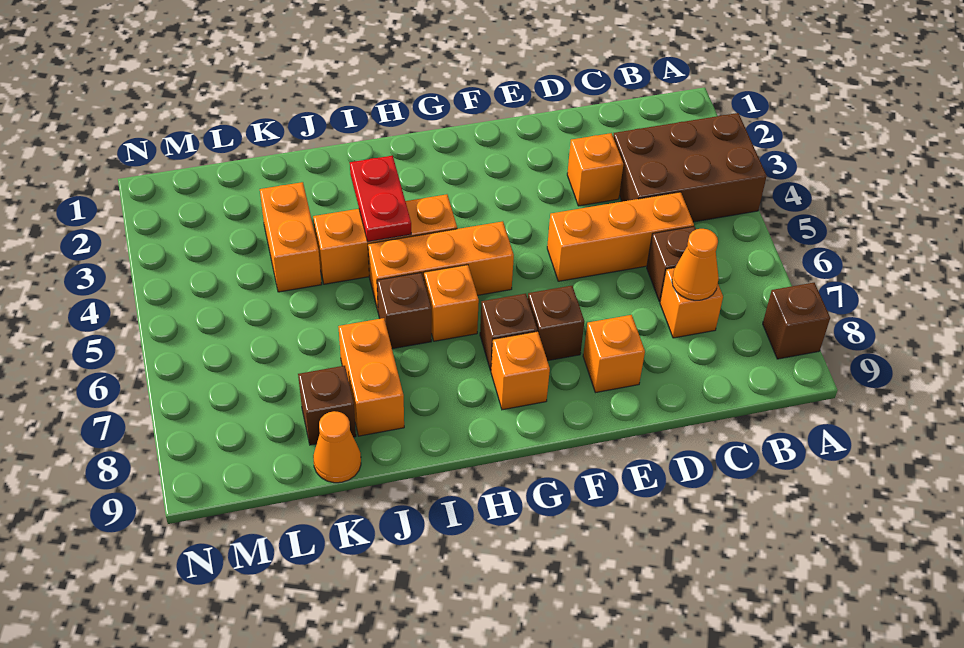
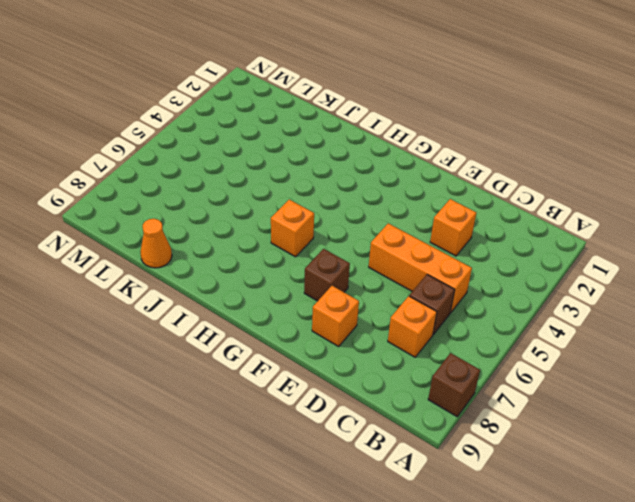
none -> brown brick A3:C4 level 1
none -> orange brick G5:I5 level 1
none -> brown brick G7 level 1

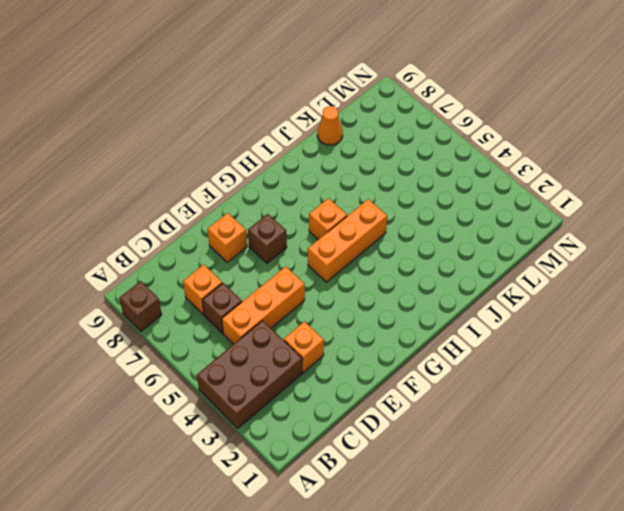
none -> brown brick G7 level 1
none -> orange brick G8 level 1
none -> orange brick H4:J4 level 1

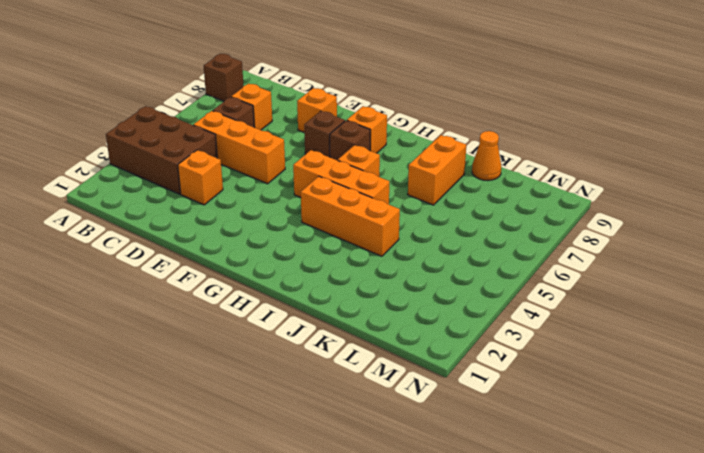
none -> brown brick I6 level 1
none -> orange brick K3:K4 level 1
none -> brown brick K8 level 1

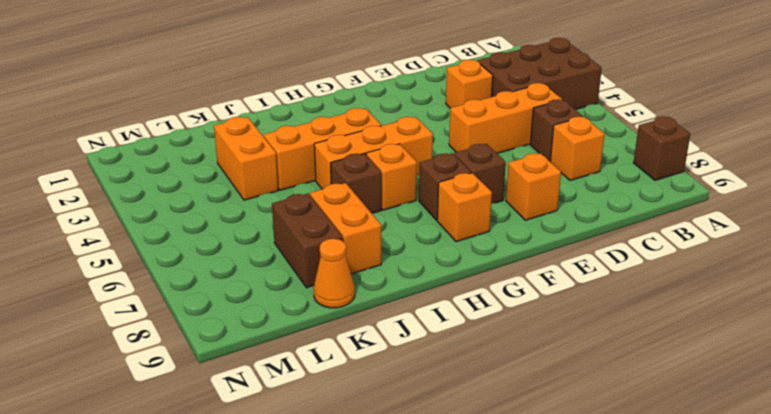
brown brick K7:K8 level 1 -> brown brick K8 level 1
none -> orange cone C7 level 2
none -> red plate I3:I4 level 2

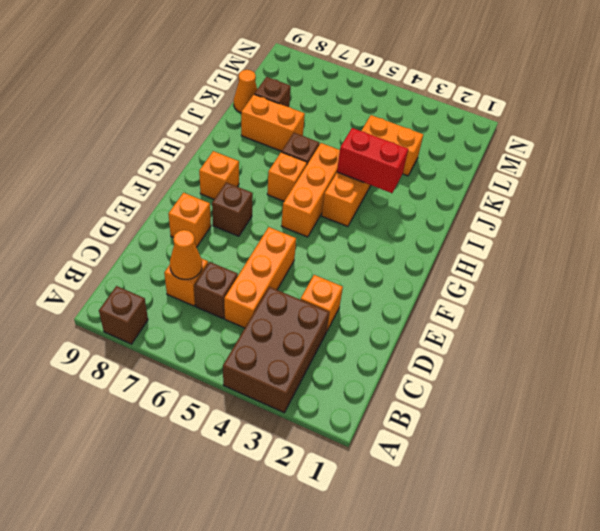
red brick I3:I4 level 2 -> red plate I3:I4 level 2
none -> brown brick G7 level 1

